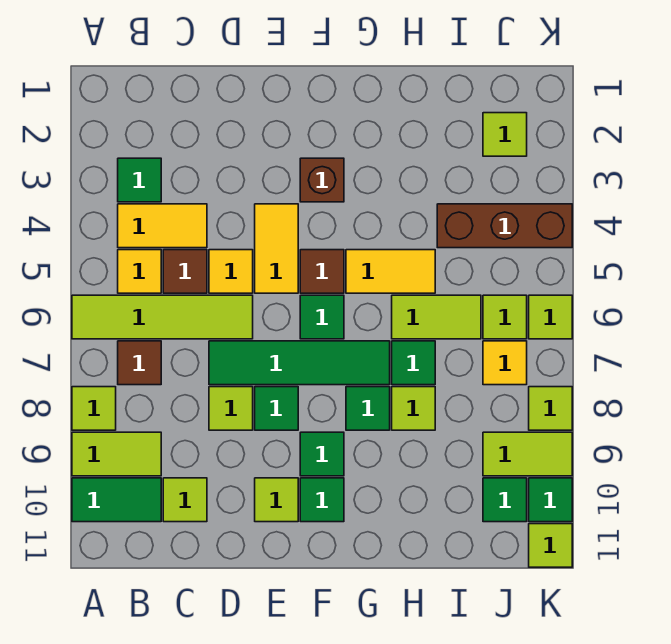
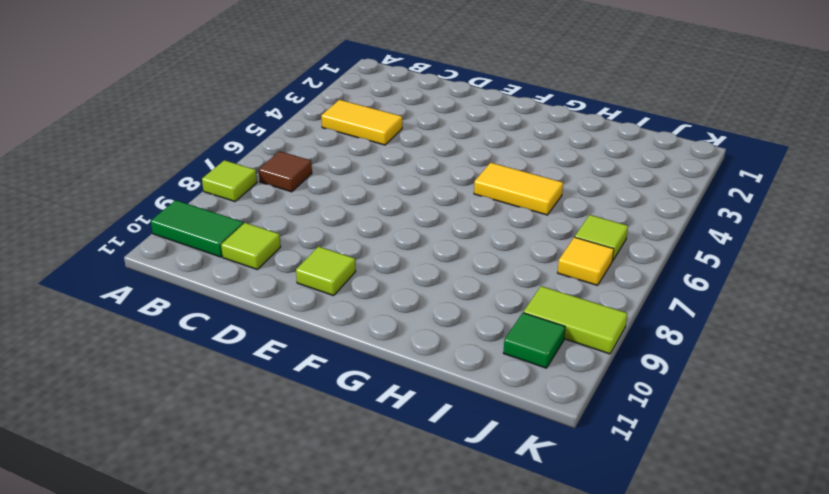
none -> lime tile A6:D6 level 1
none -> lime tile A9:B9 level 1
none -> green tile B3 level 1
none -> yellow tile B5 level 1

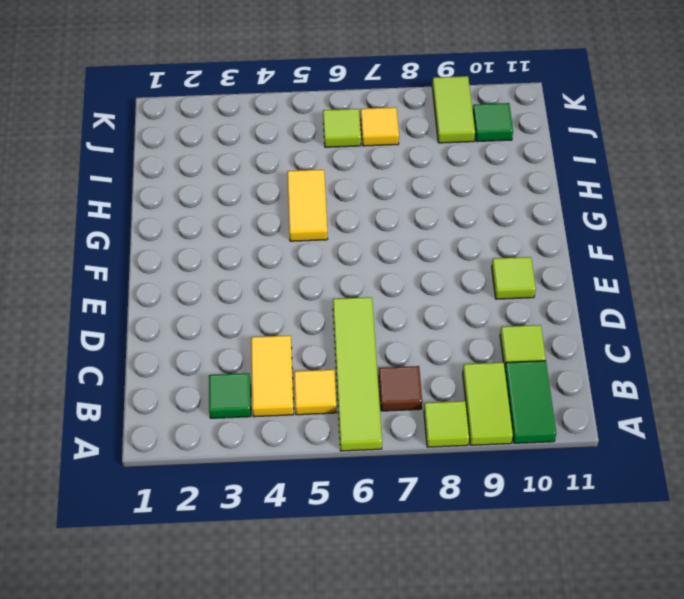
none -> brown tile C5 level 1
none -> yellow tile D5 level 1
none -> green tile D7:G7 level 1
none -> lime tile D8 level 1

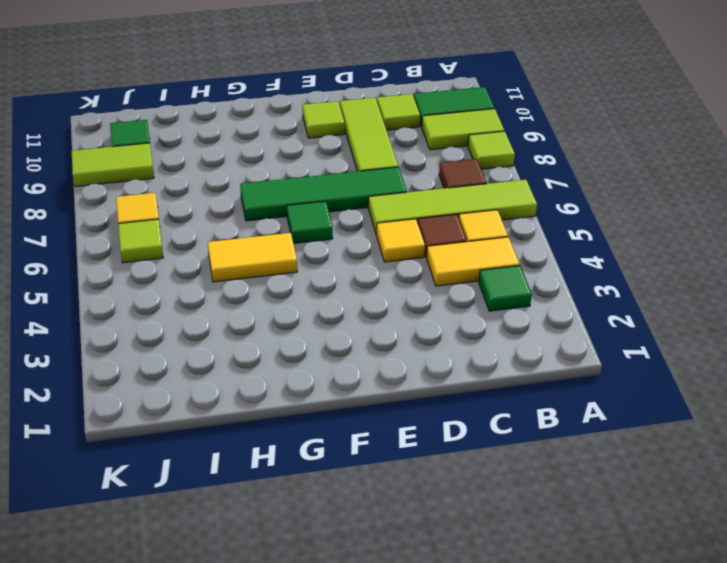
lime tile D8:D10 level 1 -> lime tile D8 level 1
none -> yellow tile E4:E5 level 1
none -> green tile E8 level 1
none -> brown brick F3 level 1
none -> brown tile F5 level 1

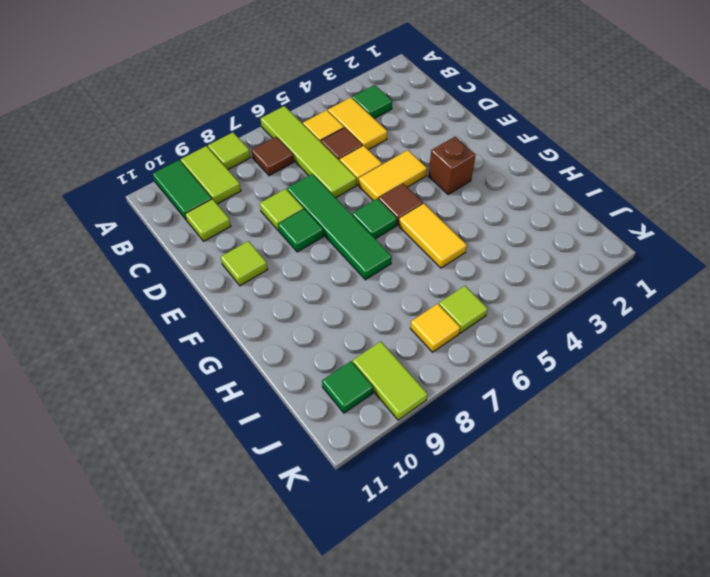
none -> green tile F9 level 1
none -> green tile F10 level 1
none -> green tile G8 level 1
none -> lime tile H6:I6 level 1

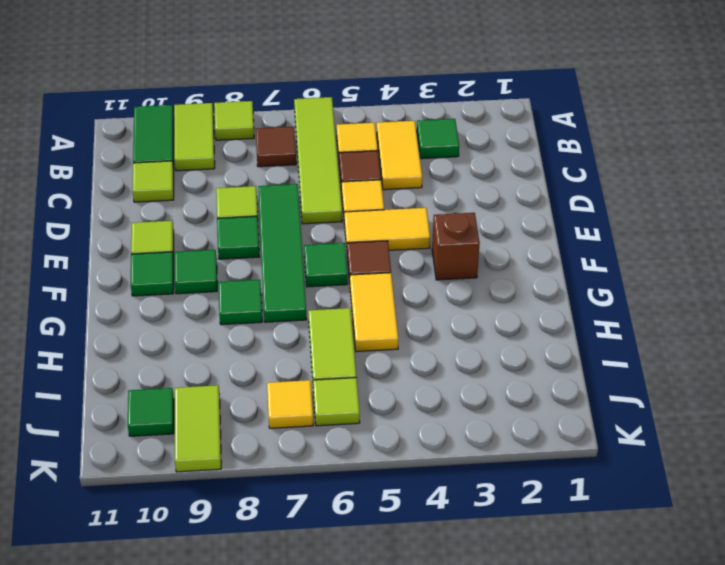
none -> green tile H7 level 1
none -> lime tile H8 level 1
none -> brown brick I4:K4 level 1
none -> lime tile J2 level 1

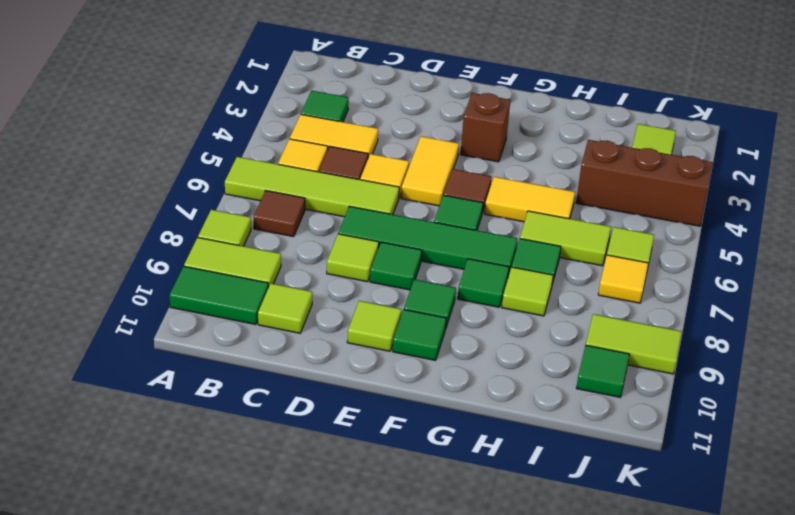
none -> lime tile K6 level 1
none -> lime tile K8 level 1
none -> green tile K10 level 1
none -> lime tile K11 level 1

